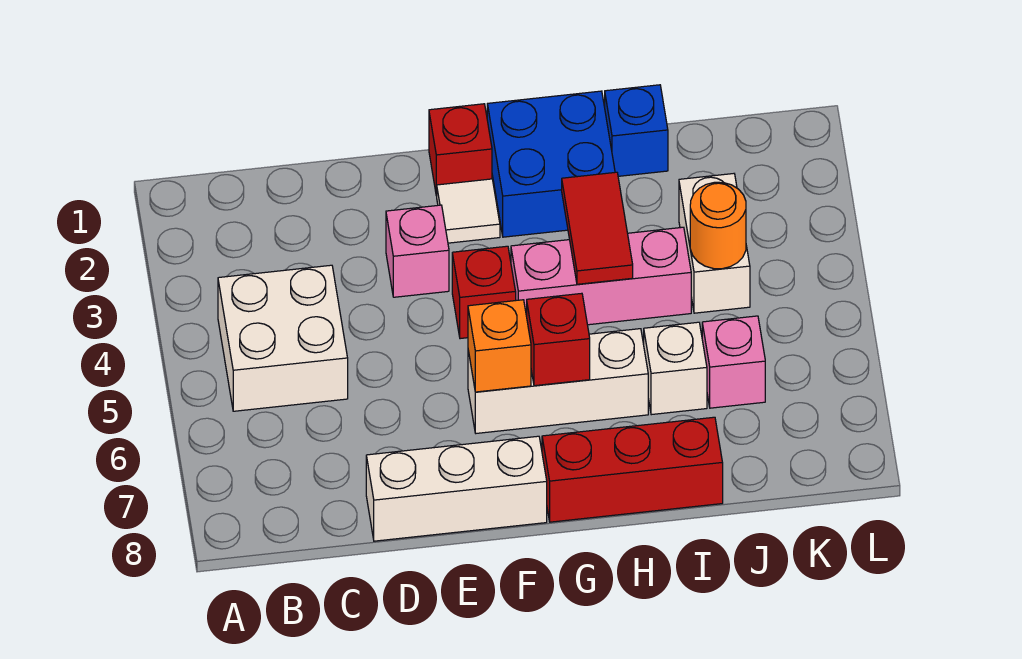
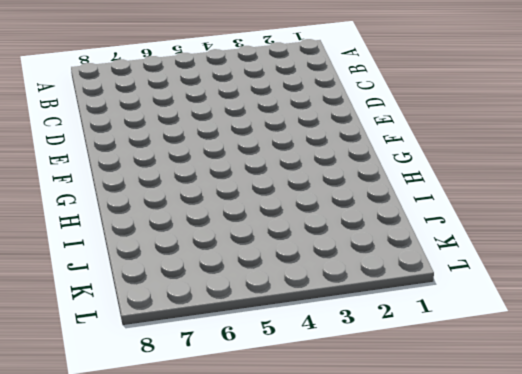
none -> white brick B4:C5 level 1
none -> white brick D8:F8 level 1
none -> pink brick E3 level 1

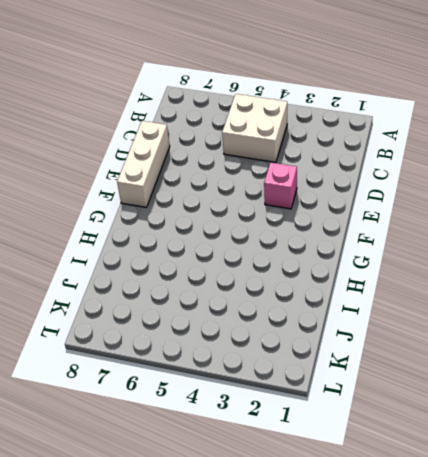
none -> red brick F1 level 1
none -> white tile F2 level 1
none -> red brick F4 level 1

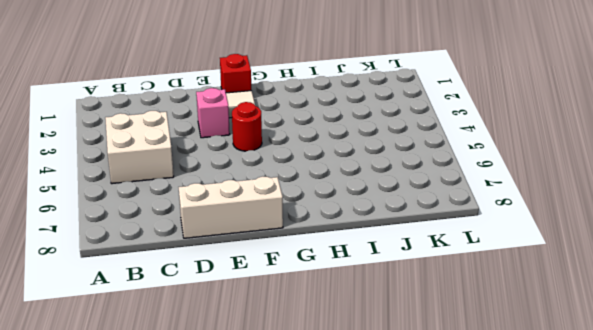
red round brick F4 level 1 -> red brick F4 level 1
none -> white brick F6:H6 level 1
none -> blue brick G1:H2 level 1
none -> pink brick G4:I4 level 1

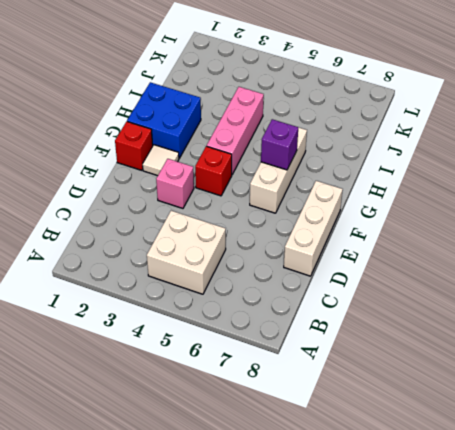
purple brick G6 level 2 -> red brick G6 level 2
none -> red brick G8:I8 level 1
none -> blue brick I1 level 1
none -> white brick I6 level 1

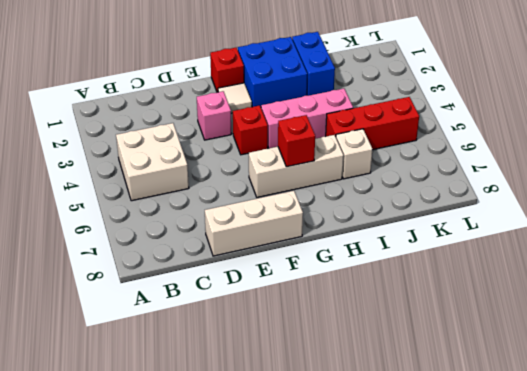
blue brick I1:I2 level 1 -> blue brick I1 level 1
red brick I5:K5 level 1 -> red brick G8:I8 level 1
none -> white brick J3:J4 level 1
none -> pink brick J6 level 1
none -> orange brick F6 level 2

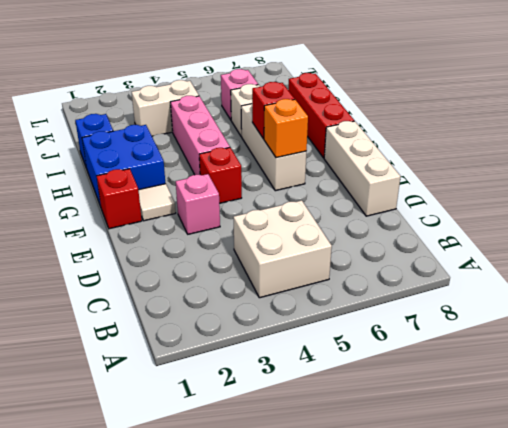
none -> red tile H3:H4 level 2
none -> orange round brick J4 level 2

